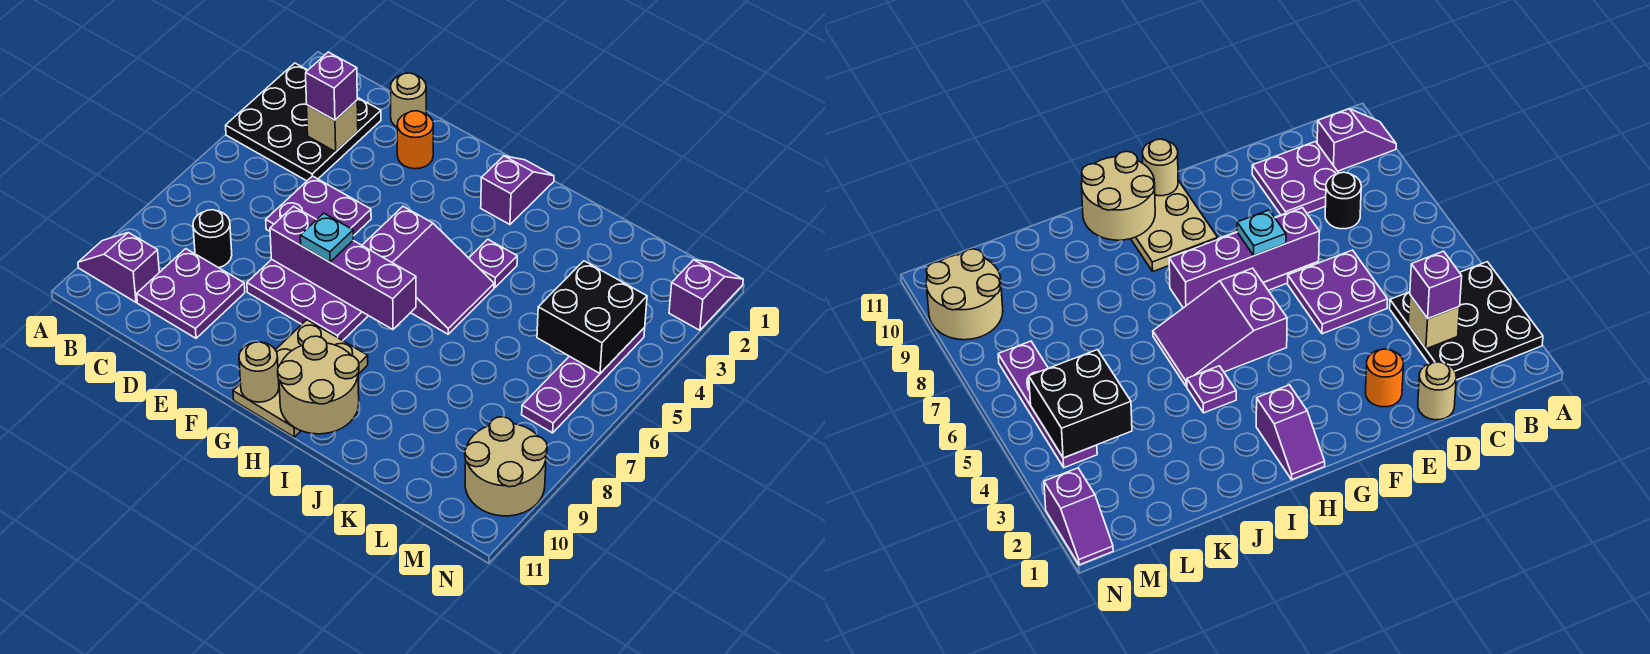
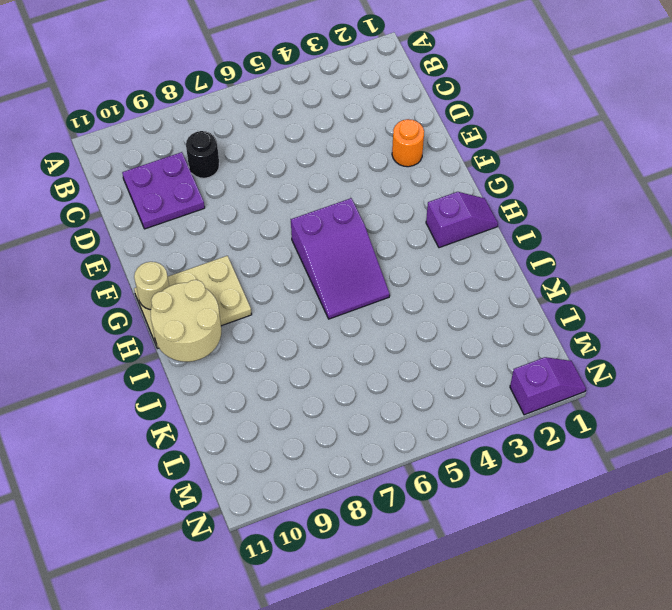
none -> black plate A2:C4 level 1
none -> purple slope A10:B10 level 1 top B
none -> tan round brick D1 level 1

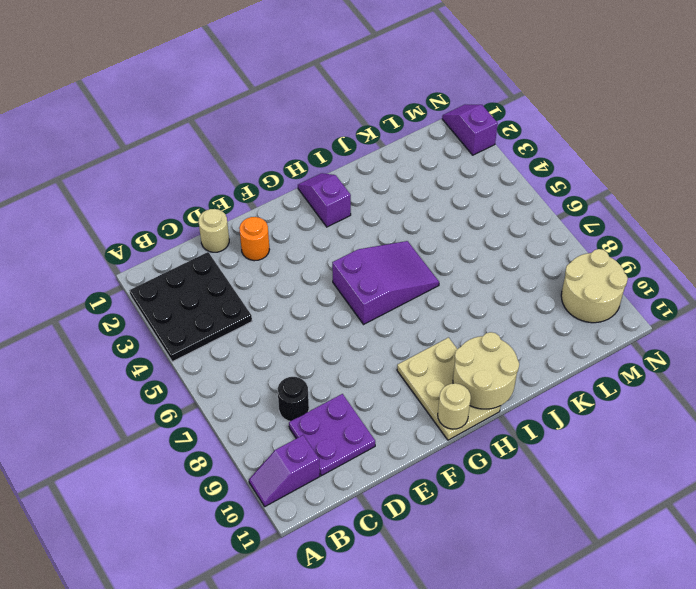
none -> purple plate D5:E6 level 1
none -> purple plate E7:G8 level 1
none -> purple plate I4 level 1

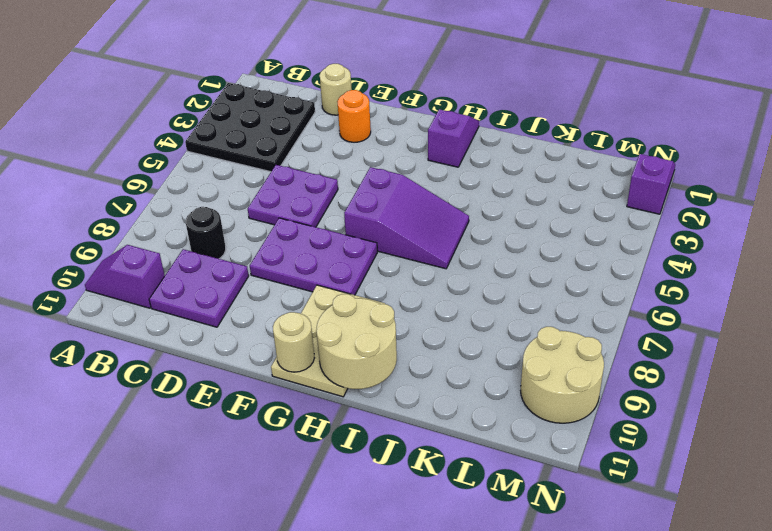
none -> purple plate I4 level 1
none -> purple plate M4:M7 level 1
none -> tan brick C3 level 2

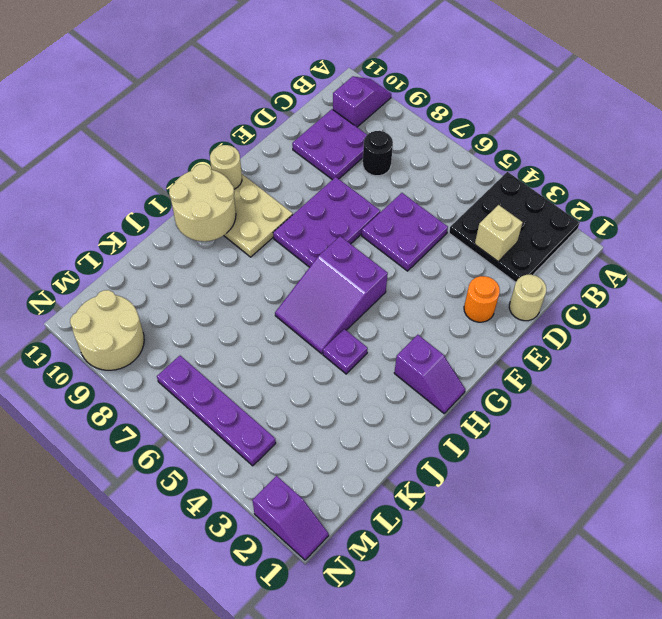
none -> purple brick E7:H7 level 2
none -> black brick L4:M5 level 2
none -> purple brick C3 level 3

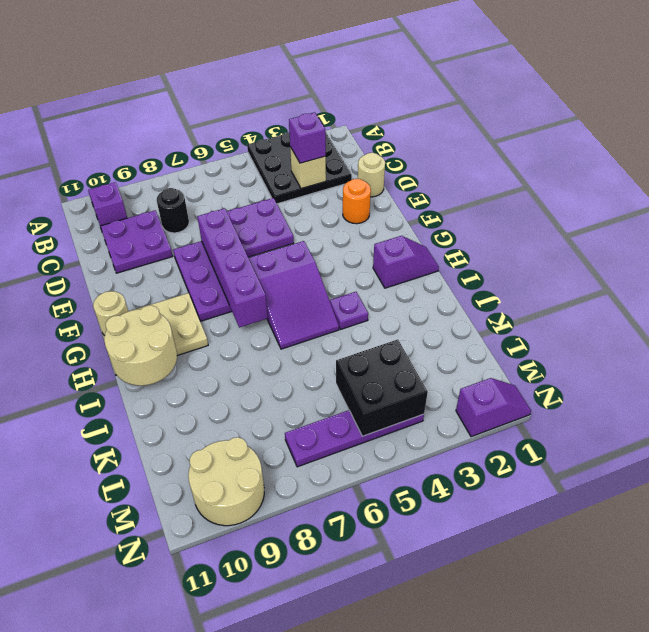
none -> cyan plate F7 level 3

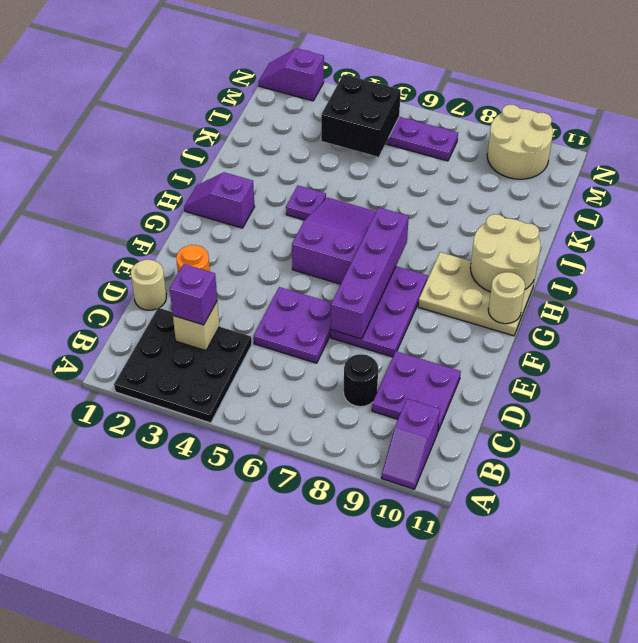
none -> cyan plate F7 level 3

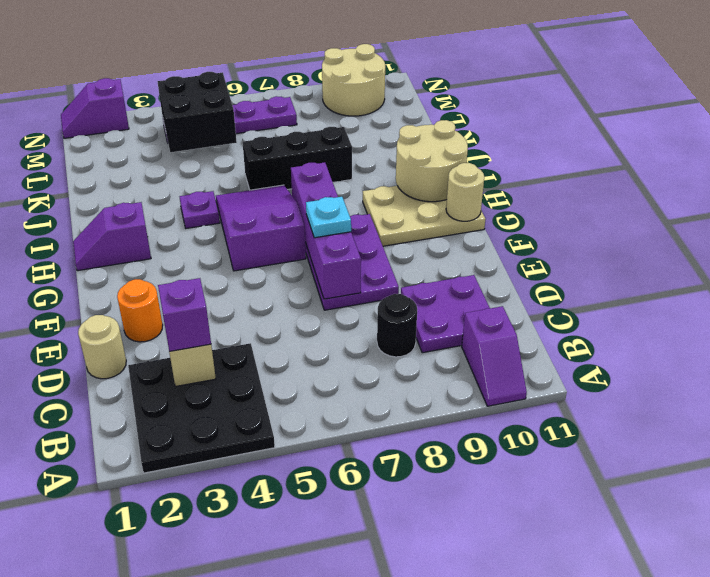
black brick J6:J8 level 1 -> none
none -> purple plate D5:E6 level 1

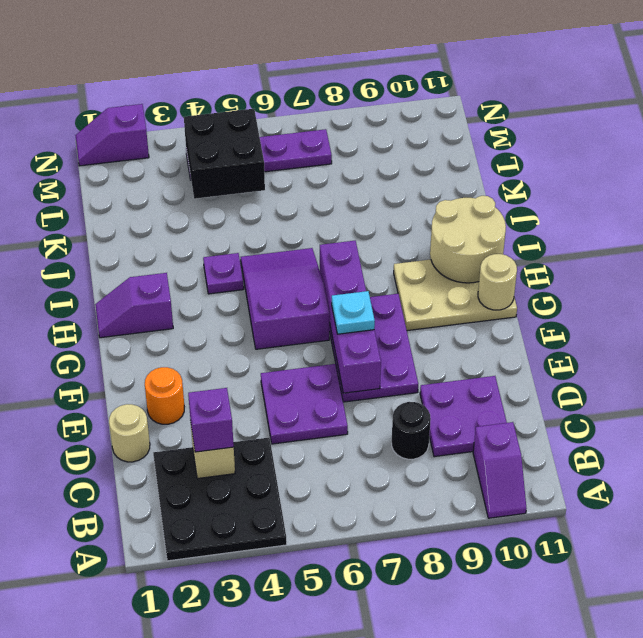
none -> tan round brick M9:N10 level 1

